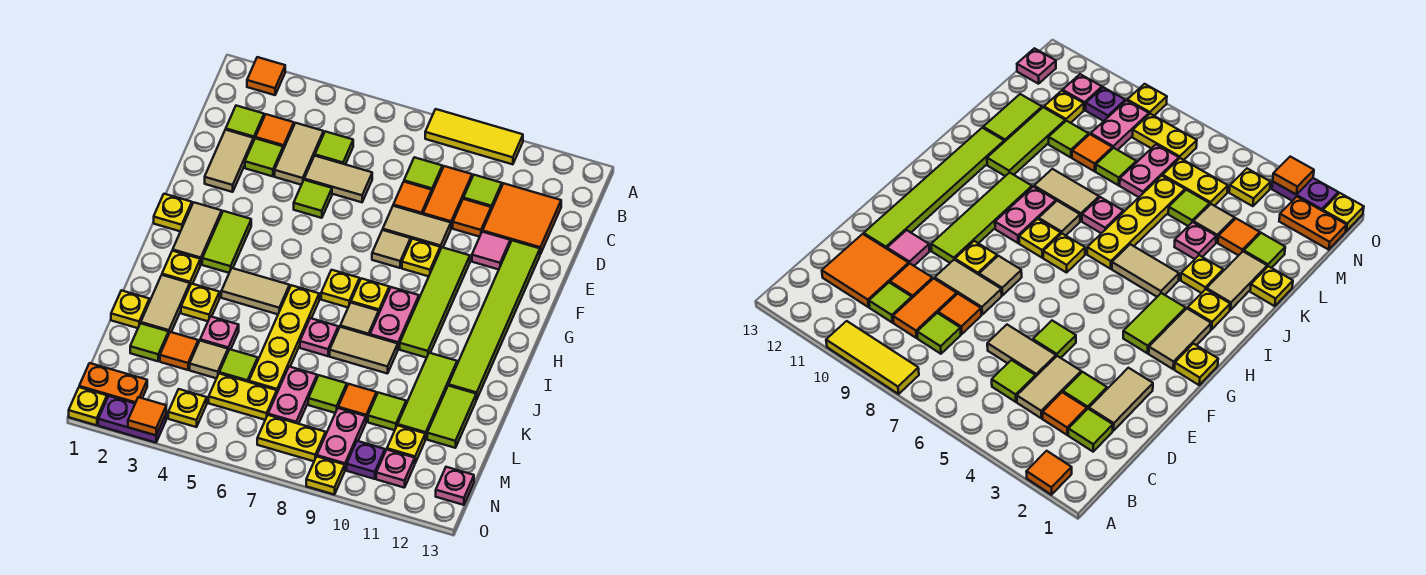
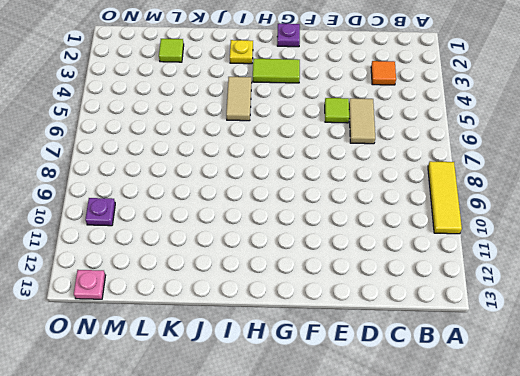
purple plate G1 level 1 -> yellow plate G1 level 1
none -> orange tile A2 level 1
none -> lime tile C2 level 1
none -> tan tile C4:D4 level 1
none -> lime tile C5 level 1

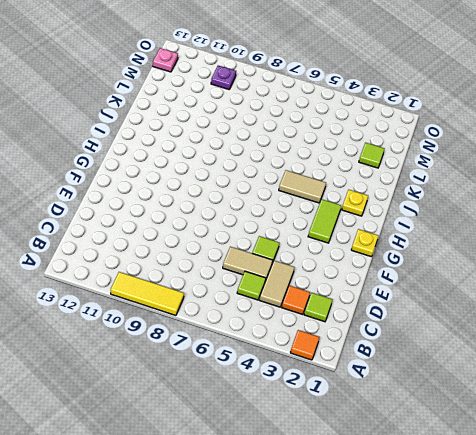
none -> lime tile C8 level 1
none -> orange tile C9:D9 level 1
none -> lime tile C10 level 1
none -> orange tile C11:D12 level 1

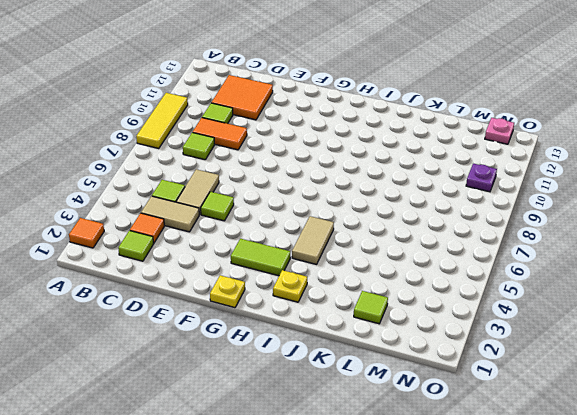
none -> tan tile D2:E2 level 1
none -> lime tile D3 level 1
none -> orange tile D8 level 1
none -> orange tile D10 level 1

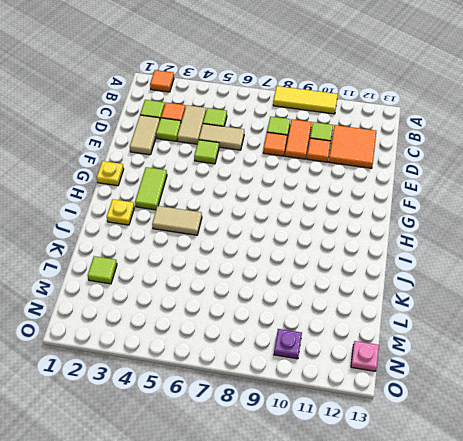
none -> tan tile E8:E9 level 1
none -> pink tile E11 level 1
none -> lime tile E12:J12 level 1
none -> tan tile F8 level 1

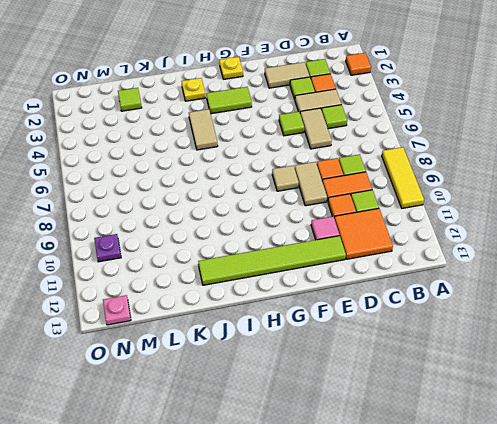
none -> yellow plate F9 level 1
none -> lime tile F10:I10 level 1
none -> tan tile G2:H2 level 1
none -> yellow plate H7 level 1

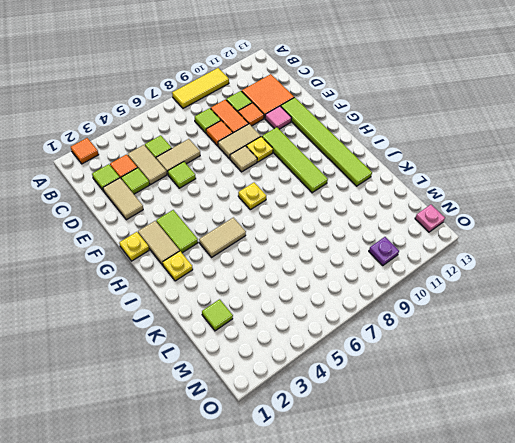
none -> yellow plate H8 level 1
none -> pink plate H9:I9 level 1
none -> yellow plate I6:L6 level 1
none -> tan tile I8 level 1

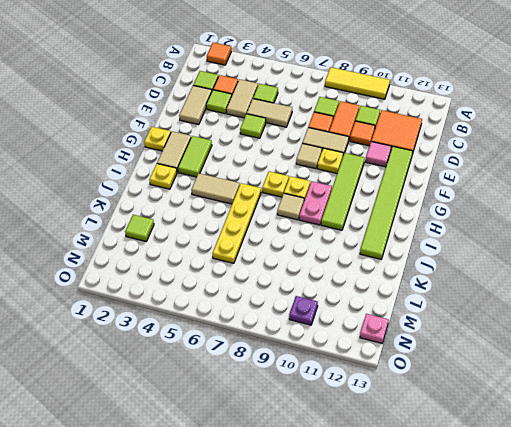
none -> tan tile J2:K2 level 1
none -> yellow plate J3 level 1
none -> pink plate J7 level 1
none -> tan tile J8:J9 level 1

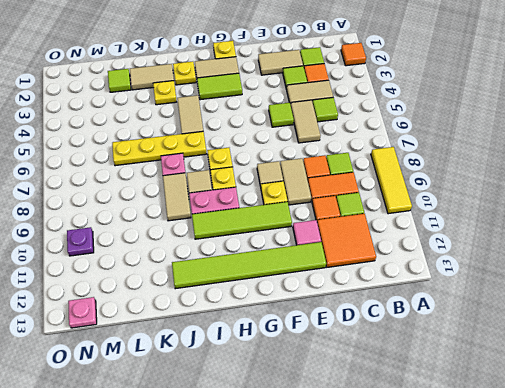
none -> lime tile J11:L11 level 1
none -> yellow plate K1 level 1
none -> pink plate K4 level 1
none -> lime tile K12:L12 level 1

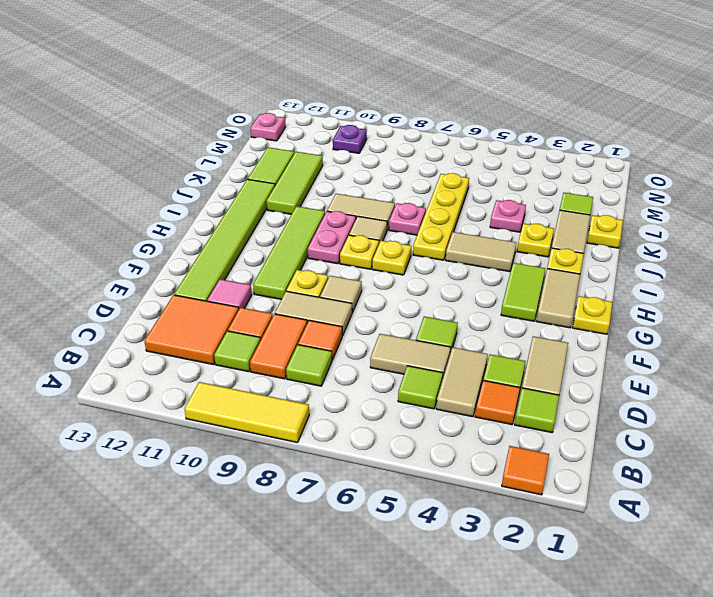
none -> orange tile L3 level 1
none -> tan tile L4 level 1
none -> lime tile L5 level 1
none -> pink plate L7:M7 level 1

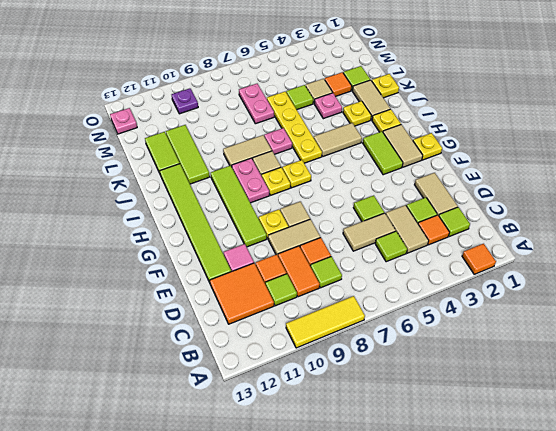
none -> lime tile L8 level 1
none -> orange tile L9 level 1
none -> lime tile L10 level 1
none -> yellow plate M5:M6 level 1

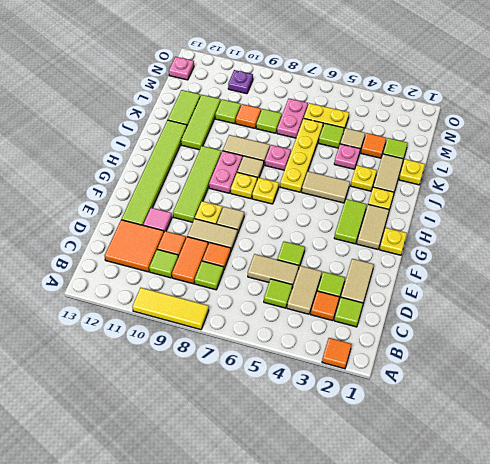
none -> pink plate M9:N9 level 1
none -> yellow plate M11 level 1
none -> orange plate N1:N2 level 1
none -> yellow plate N4 level 1

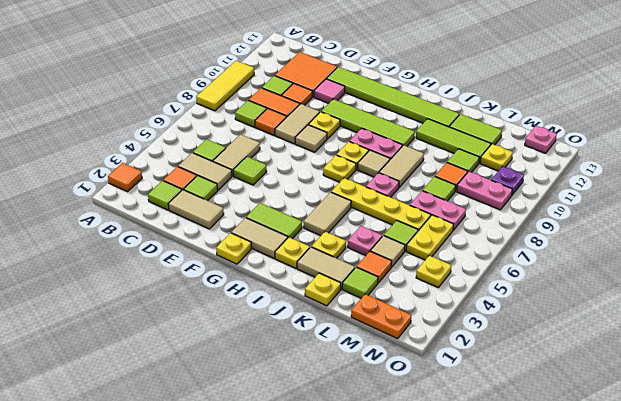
orange plate M1:N1 level 1 -> orange plate N1:N2 level 1
none -> yellow plate N7:N8 level 1
none -> pink plate N11 level 1
none -> yellow plate O1 level 1
none -> purple plate O2:O3 level 1

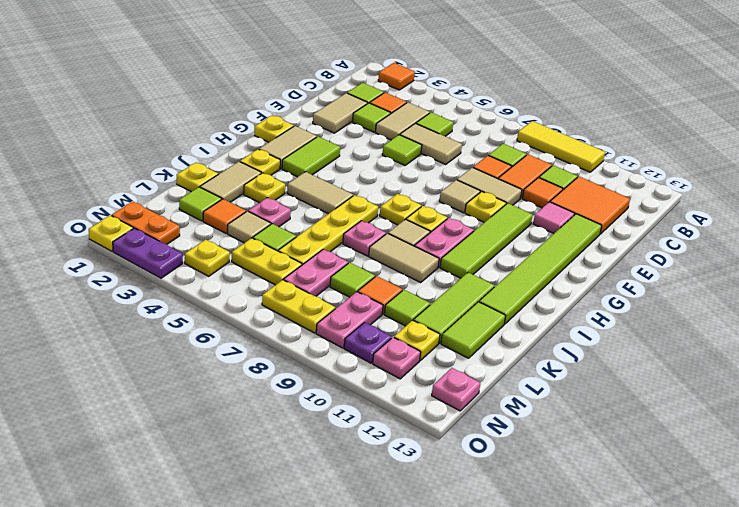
none -> yellow plate O9 level 1
none -> orange tile O3 level 2

